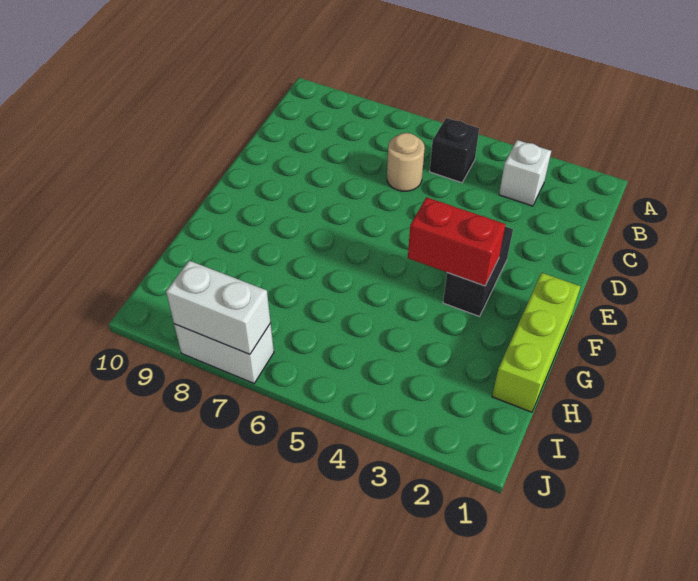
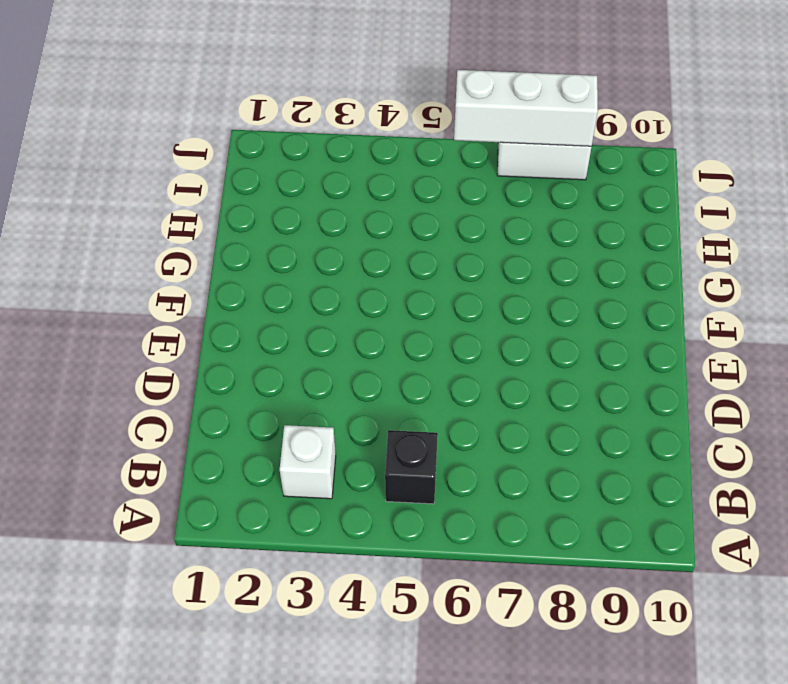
white brick J6:J8 level 2 -> white brick J7:J8 level 2
none -> tan round brick C6 level 1
none -> black brick E3:F3 level 1

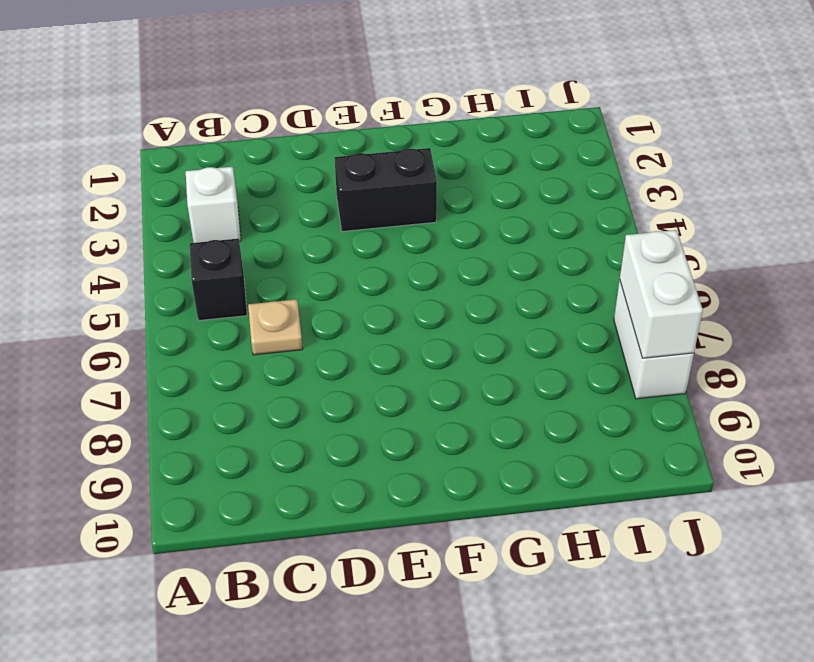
tan plate C6 level 1 -> tan round brick C6 level 1
none -> lime brick F1:H1 level 1
none -> red brick F3:F4 level 2

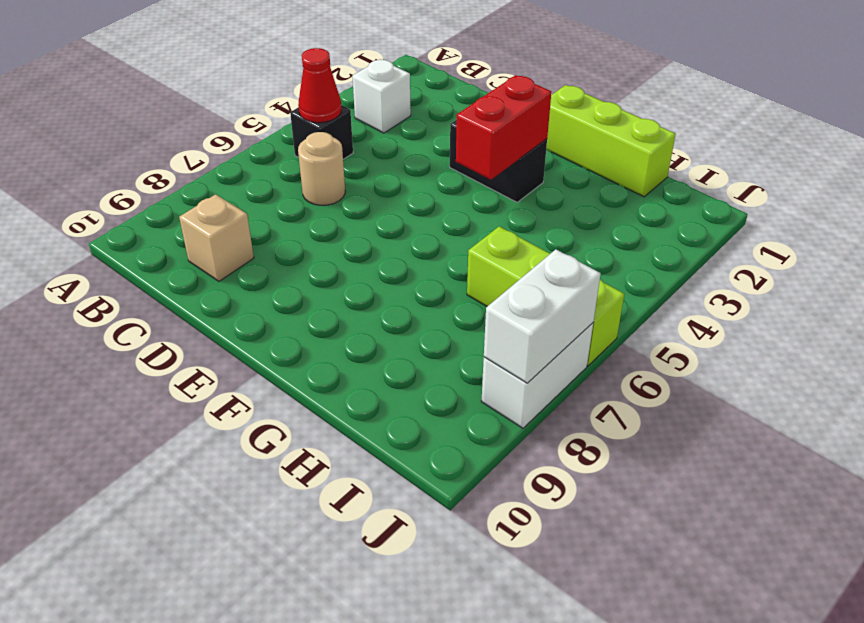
red cone B5 level 2 -> none
tan brick C9 level 1 -> none
lime brick H6:J6 level 1 -> none

